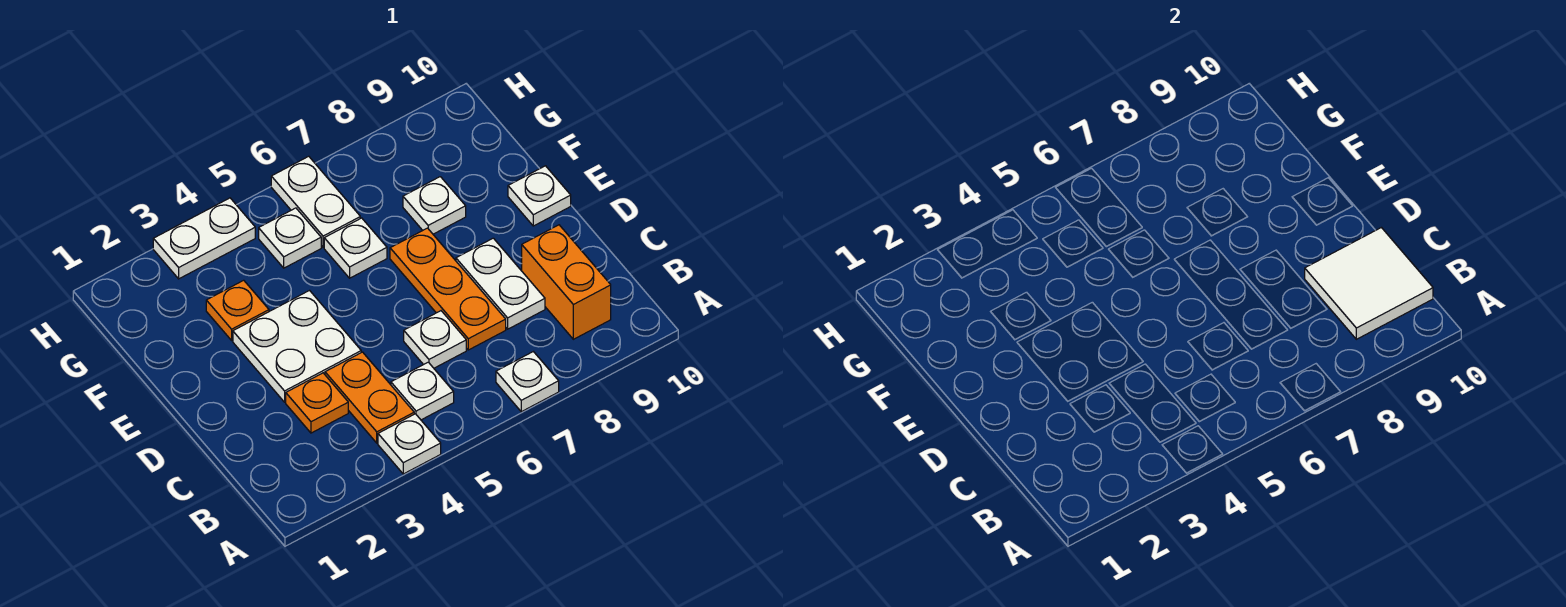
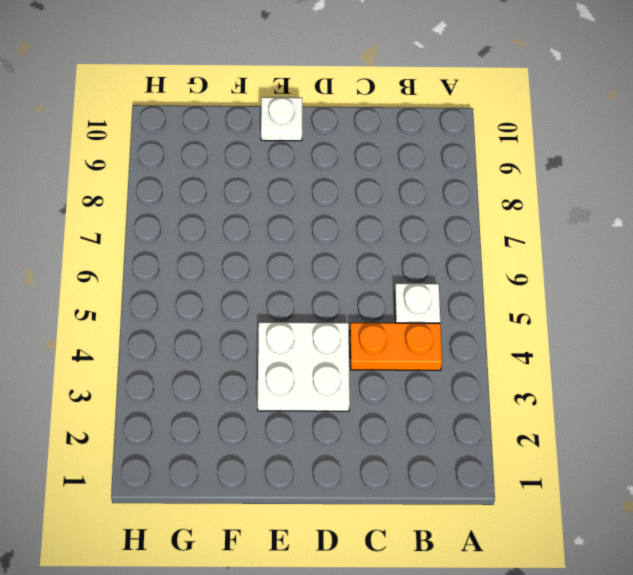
none -> white plate A4 level 1
none -> white plate A7 level 1
none -> orange brick B9:C9 level 1

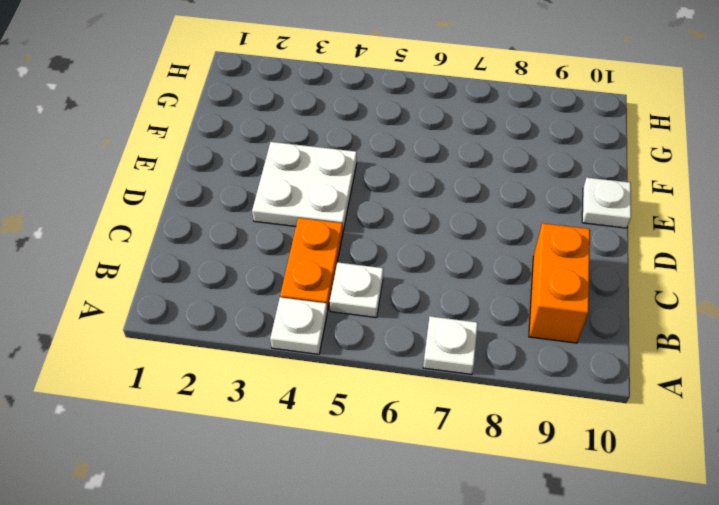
none -> orange plate C3 level 1
none -> white plate C6 level 1
none -> orange plate C7:E7 level 1

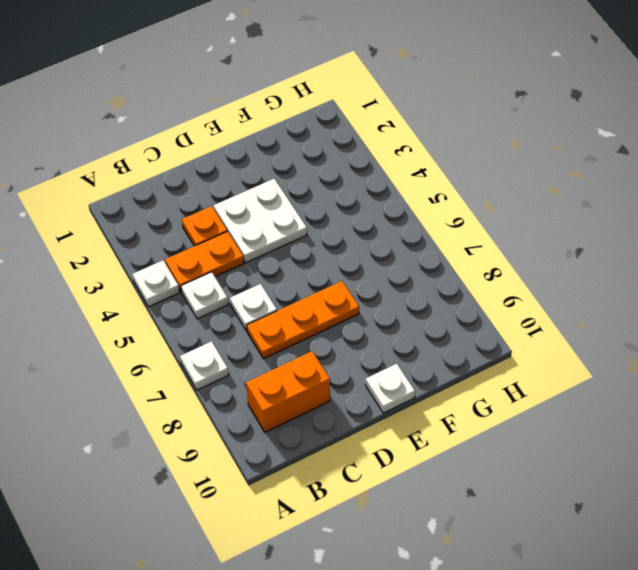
none -> white plate C8:D8 level 1
none -> orange plate F3 level 1
none -> white plate F6 level 1

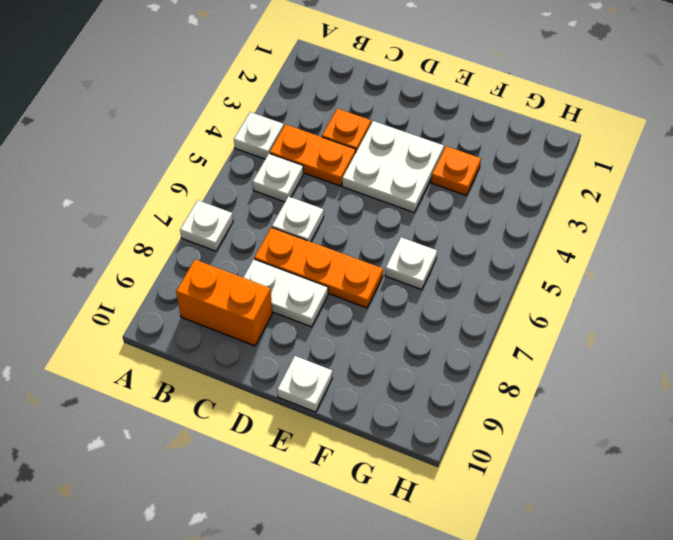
none -> white plate F8 level 1
none -> white plate G5 level 1
none -> white plate G6:H6 level 1

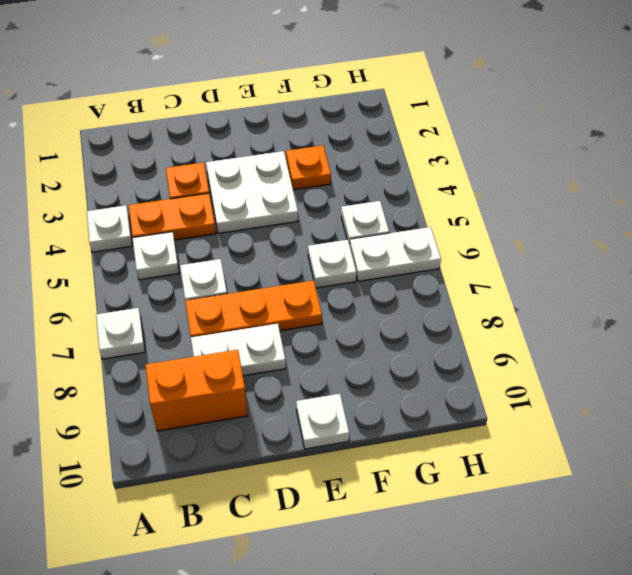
none -> white plate F8 level 1
none -> white plate H3:H4 level 1
none -> white tile B9:C10 level 2

